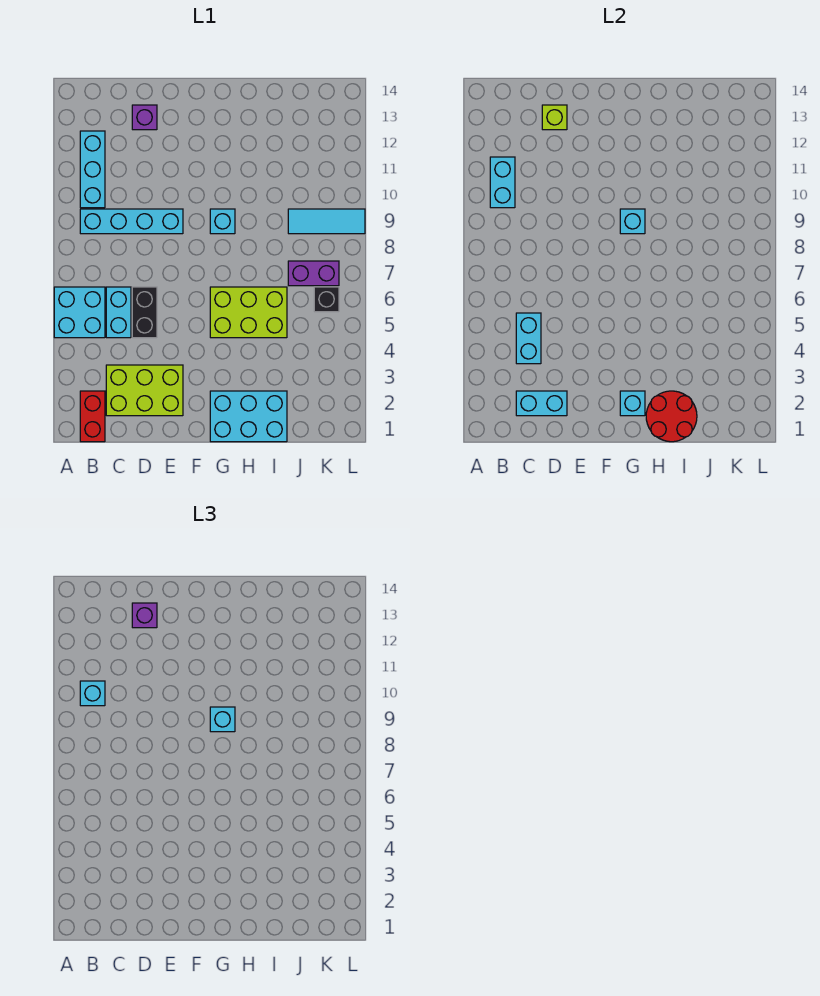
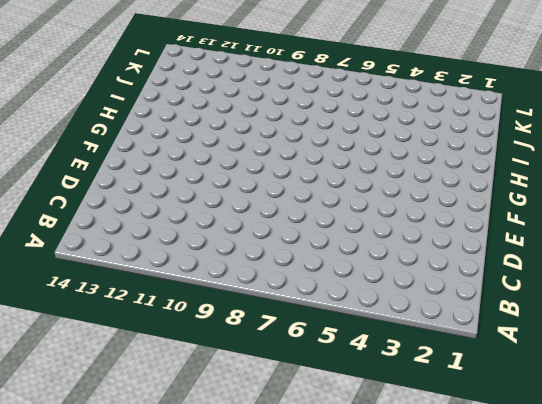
none -> cyan brick A5:B6 level 1
none -> red brick B1:B2 level 1
none -> cyan brick B9:E9 level 1

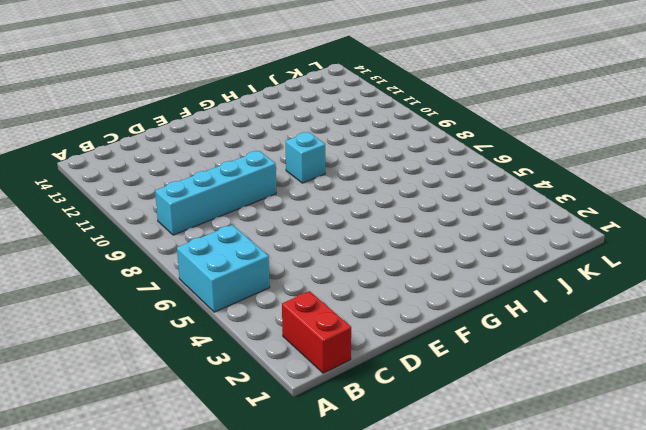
none -> cyan brick B10:B12 level 1
none -> lime brick C2:E3 level 1
none -> cyan brick C5:C6 level 1

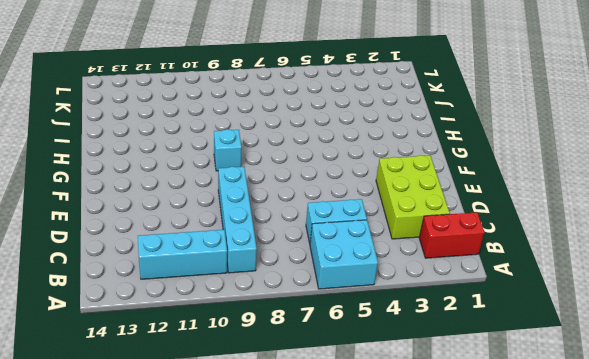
none -> black brick D5:D6 level 1
none -> purple brick D13 level 1
none -> cyan brick G1:I2 level 1

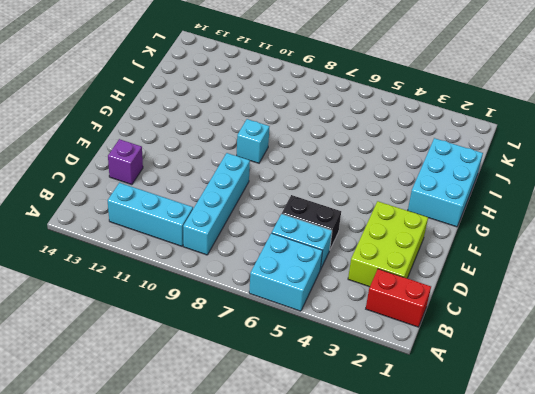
none -> lime brick G5:I6 level 1
none -> purple brick J7:K7 level 1
none -> cyan tile J9:L9 level 1

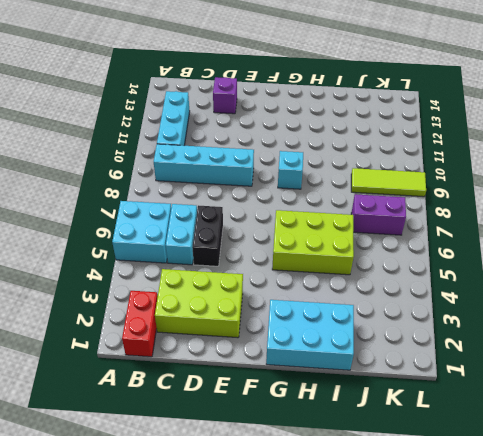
lime tile J9:L9 level 1 -> cyan tile J9:L9 level 1
none -> black brick K6 level 1
none -> cyan brick B10:B11 level 2
none -> cyan brick C2:D2 level 2

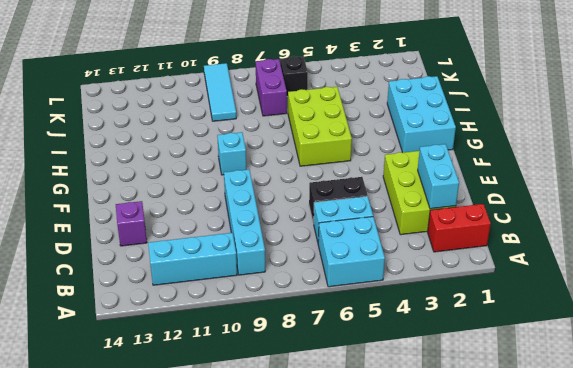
none -> cyan brick B10:B11 level 2
none -> cyan brick C4:C5 level 2
none -> lime brick D13 level 2

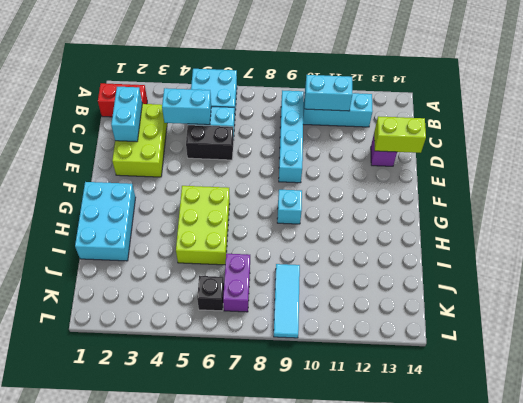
lime brick D13:D14 level 2 -> lime brick D13 level 2
none -> cyan brick G2 level 2
none -> cyan brick G9 level 2
none -> red round brick H1:I2 level 2

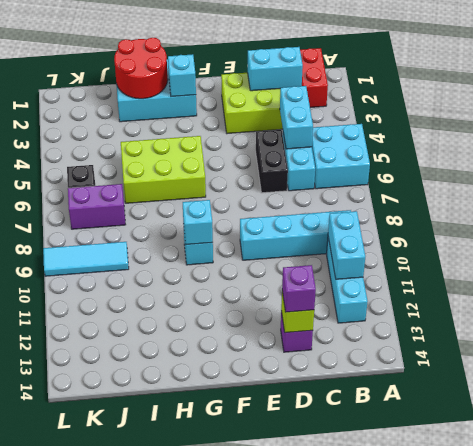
none -> cyan brick B10 level 3
none -> cyan brick G9 level 3

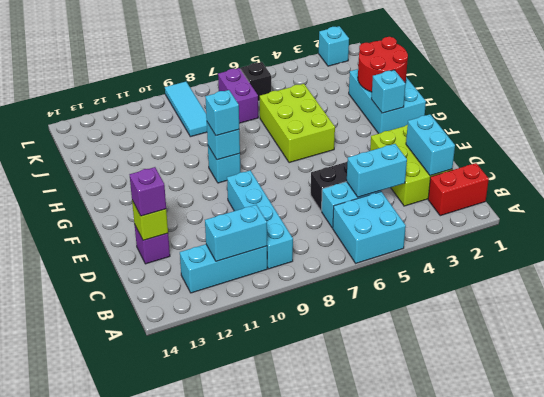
cyan brick L2 level 1 -> cyan brick B10 level 3

